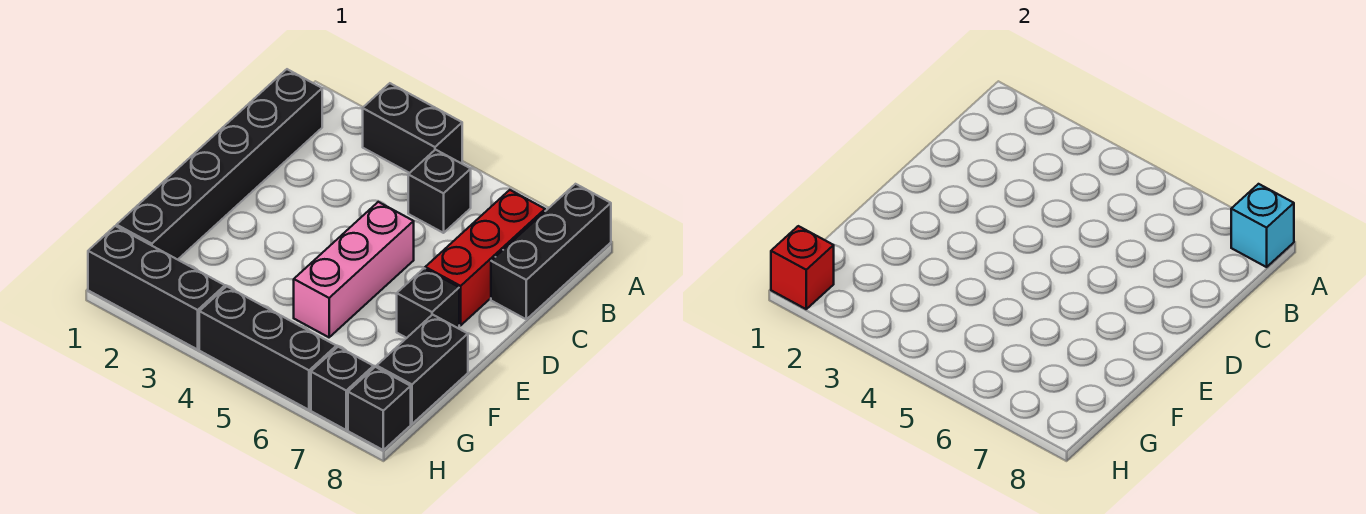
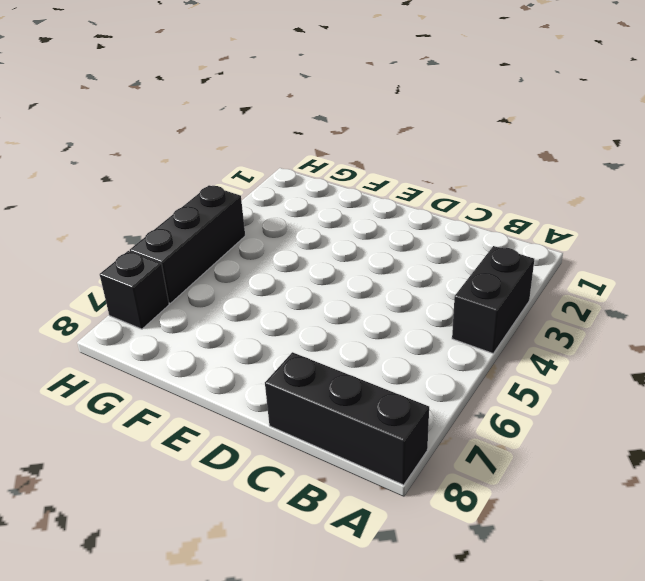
none -> black brick B1:G1 level 1
none -> black brick B5 level 1
none -> red brick B7:D7 level 1

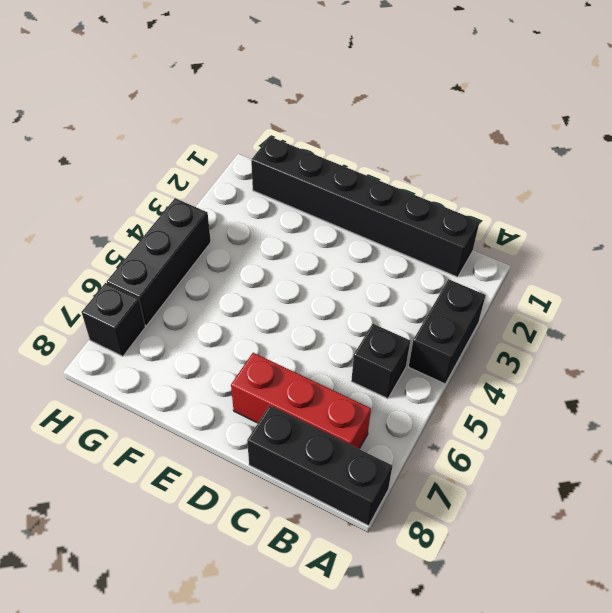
none -> pink brick D5:F5 level 1
none -> black brick E7 level 1
none -> black brick F8:G8 level 1

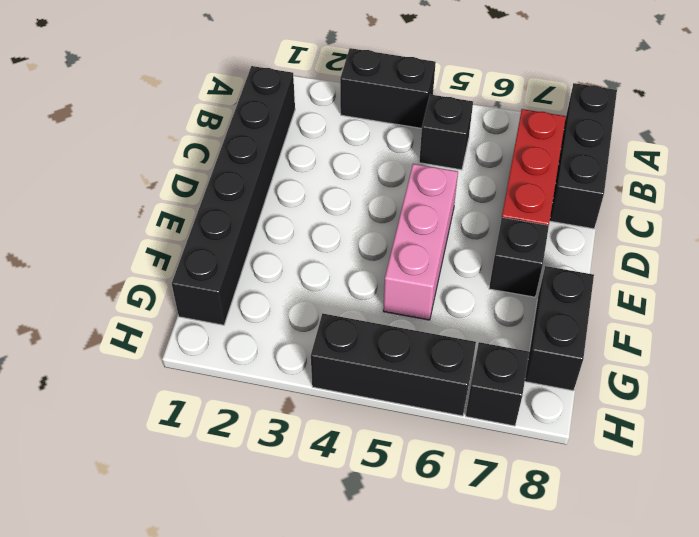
none -> black brick H1:H3 level 1
none -> black brick H8 level 1
none -> cyan brick A8 level 2

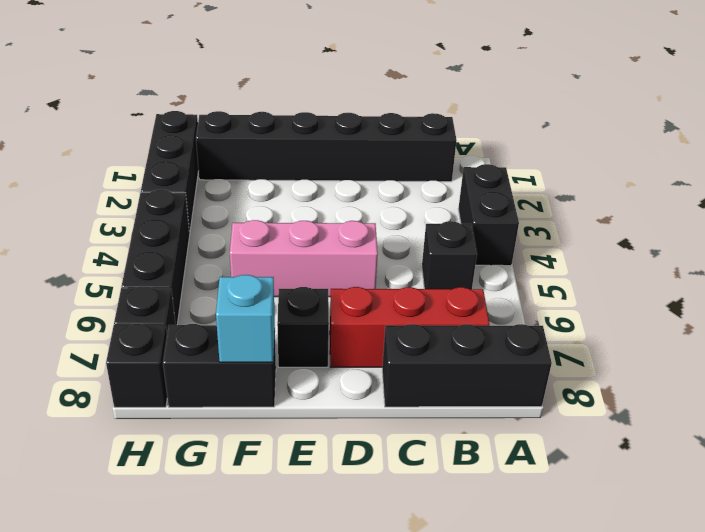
cyan brick F8 level 2 -> cyan brick A8 level 2
none -> red brick H1 level 2

